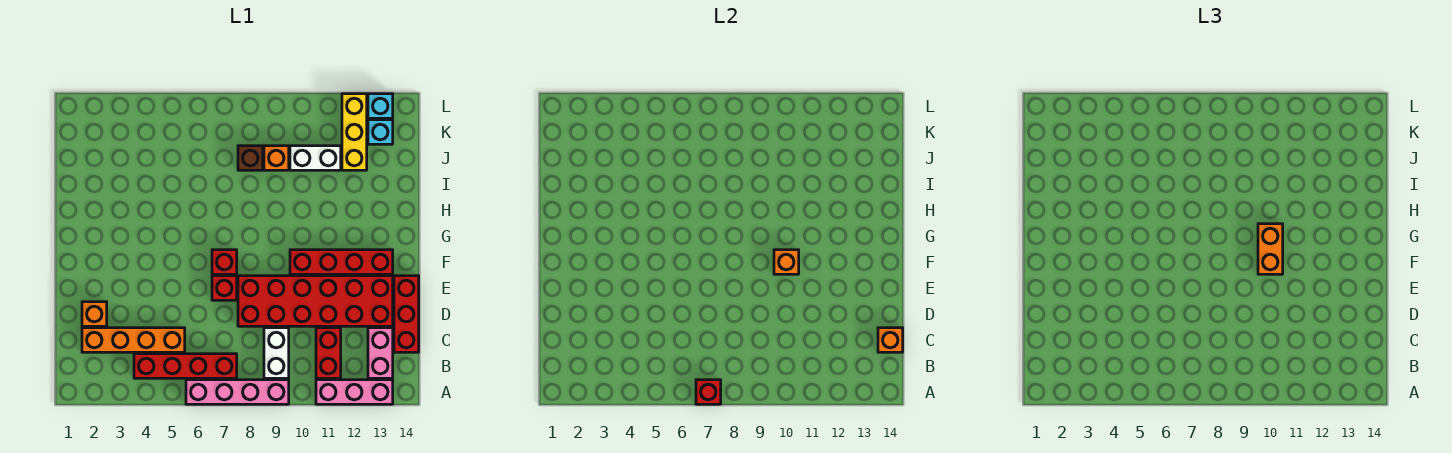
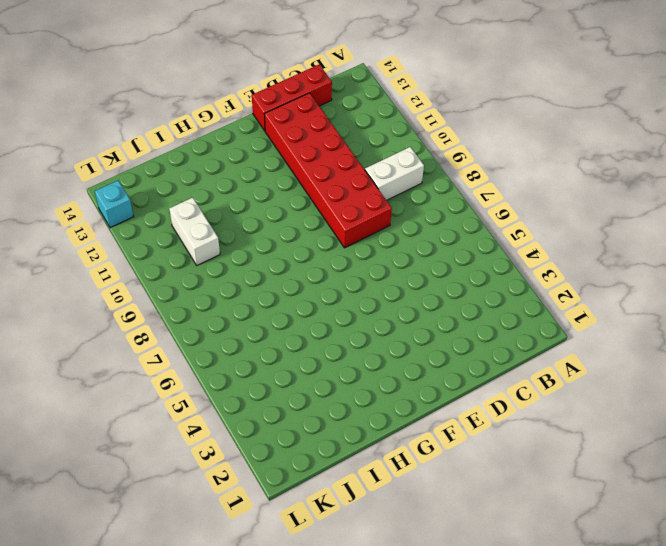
none -> pink brick A6:A9 level 1
none -> pink brick A11:A13 level 1
none -> red brick B4:B7 level 1

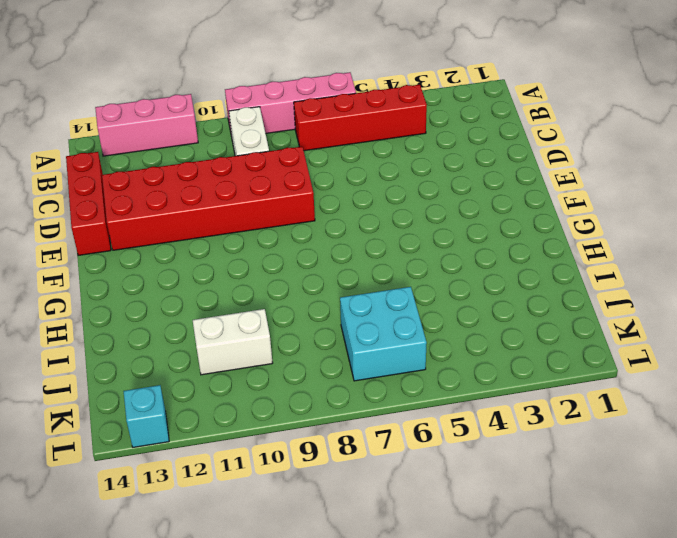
cyan brick J6:K7 level 1 -> none
none -> red brick B11:C11 level 1
none -> pink brick B13:C13 level 1
none -> orange brick C2:C5 level 1

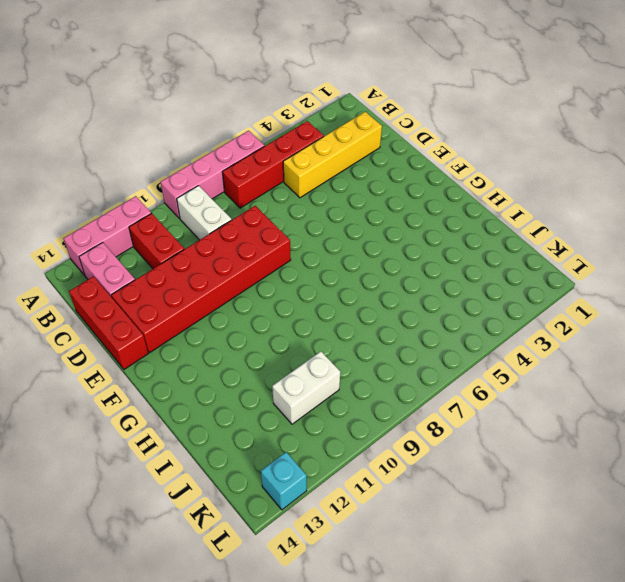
yellow brick C2:C5 level 1 -> orange brick C2:C5 level 1
none -> orange brick D2 level 1
none -> red brick E7 level 1
none -> red brick F7 level 1

